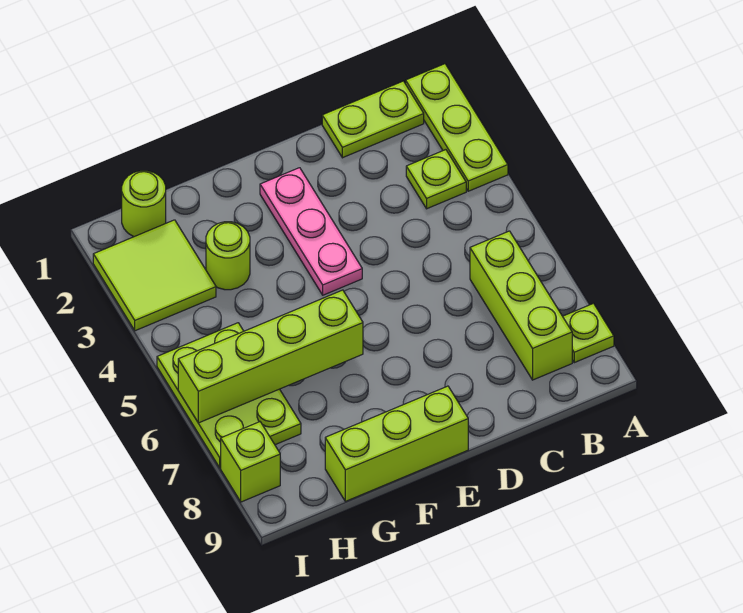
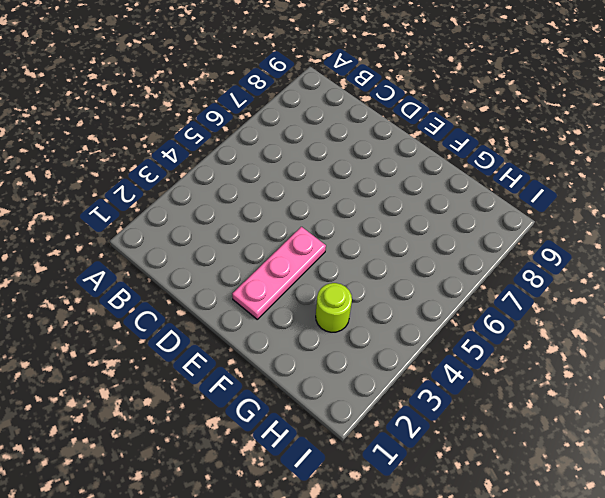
none -> lime plate A1:A3 level 1
none -> lime plate A8 level 1
none -> lime plate B1:C1 level 1

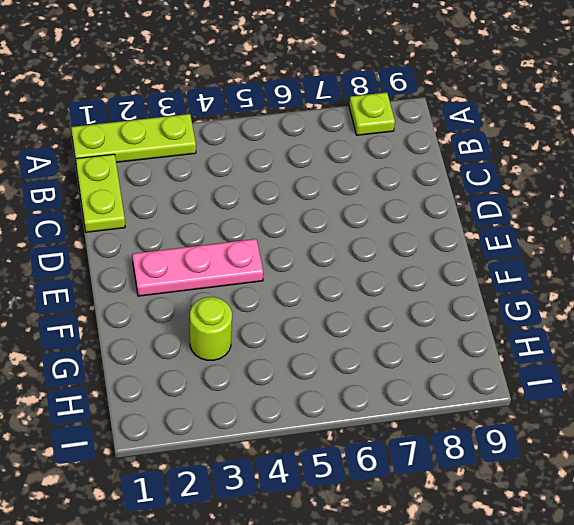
none -> lime plate B3 level 1
none -> lime brick B6:B8 level 1
none -> lime brick E9:G9 level 1

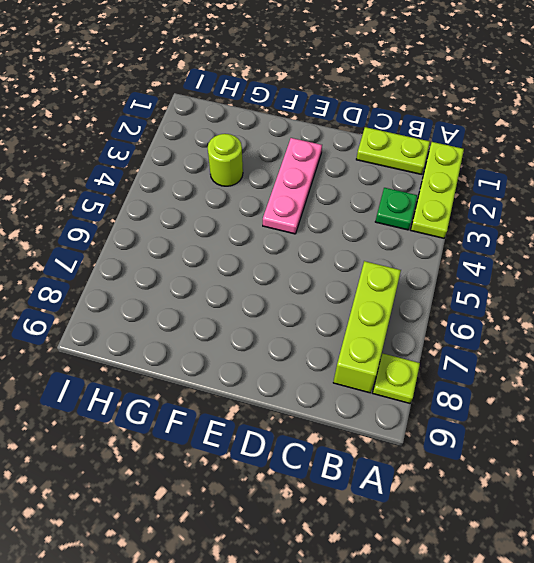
green plate B3 level 1 -> lime plate B3 level 1
none -> lime brick E9:G9 level 1
none -> lime round brick H1 level 1
none -> lime tile H2:I3 level 1

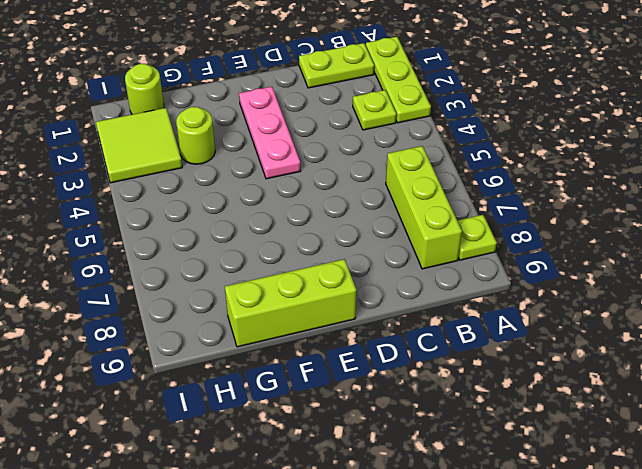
none -> lime plate H5:I7 level 1
none -> lime brick I8 level 1
none -> lime brick F6:I6 level 2

